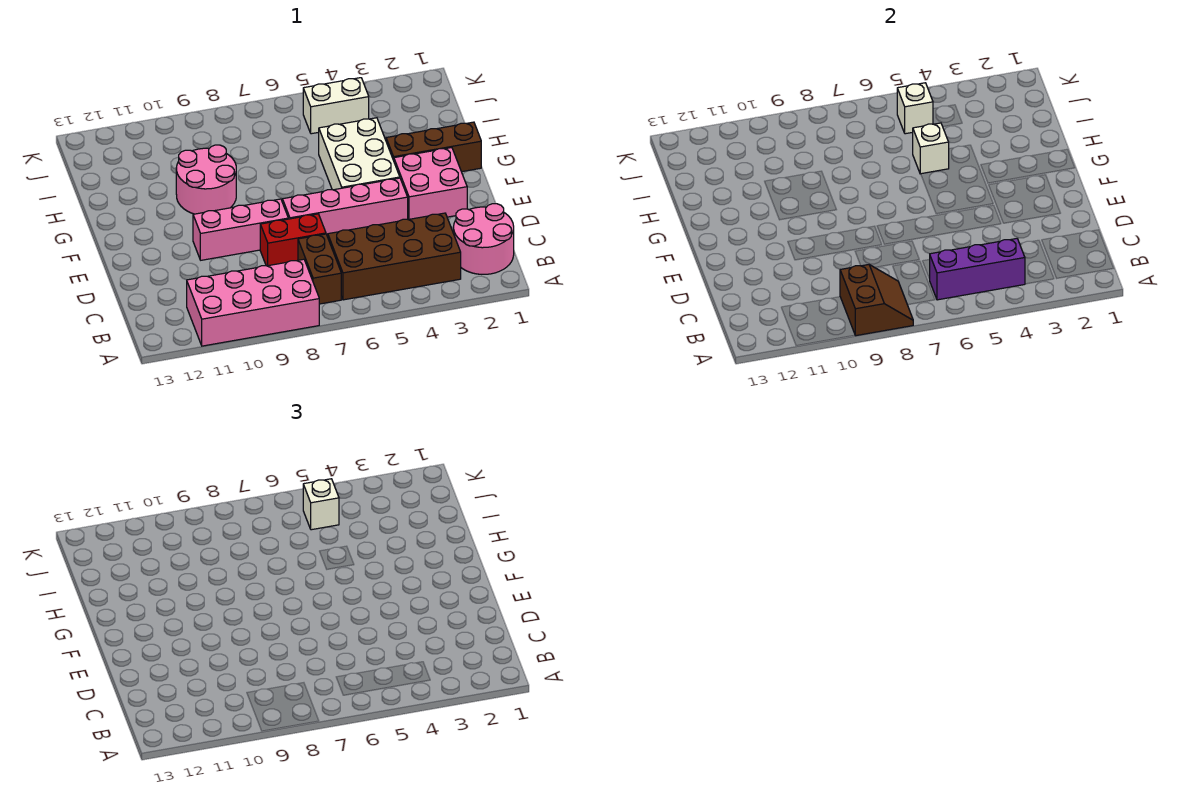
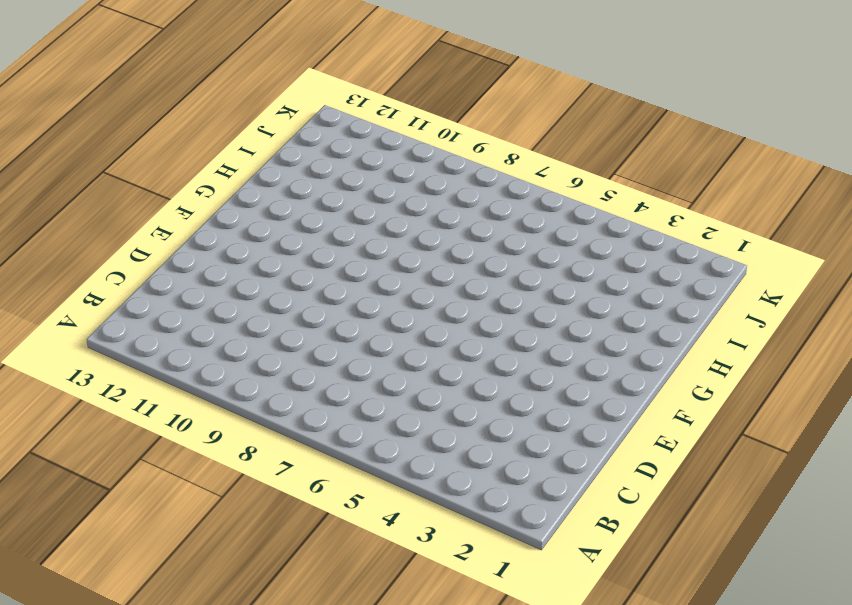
none -> pink brick A8:B11 level 1
none -> pink round brick B1:C2 level 1
none -> brown brick B3:C6 level 1

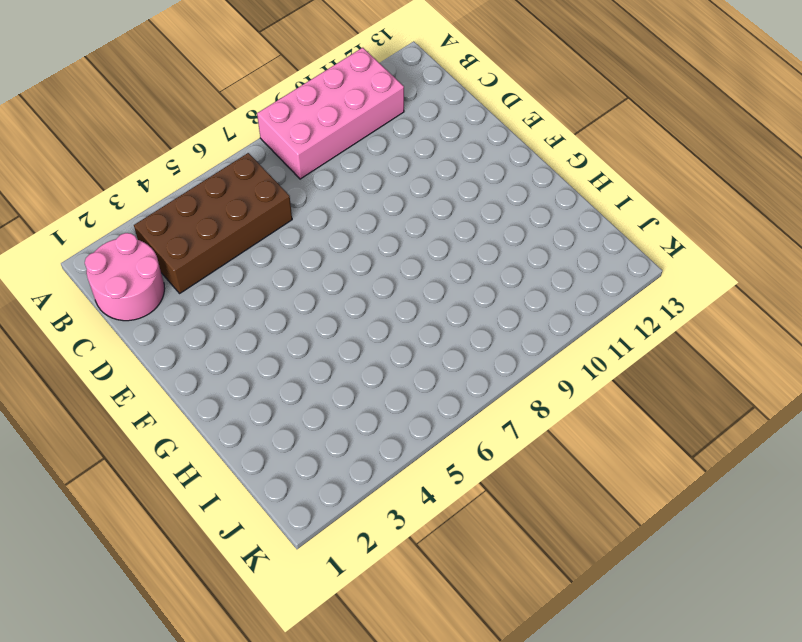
none -> brown brick B7:C7 level 1
none -> red brick D7:D8 level 1
none -> pink brick E2:F3 level 1

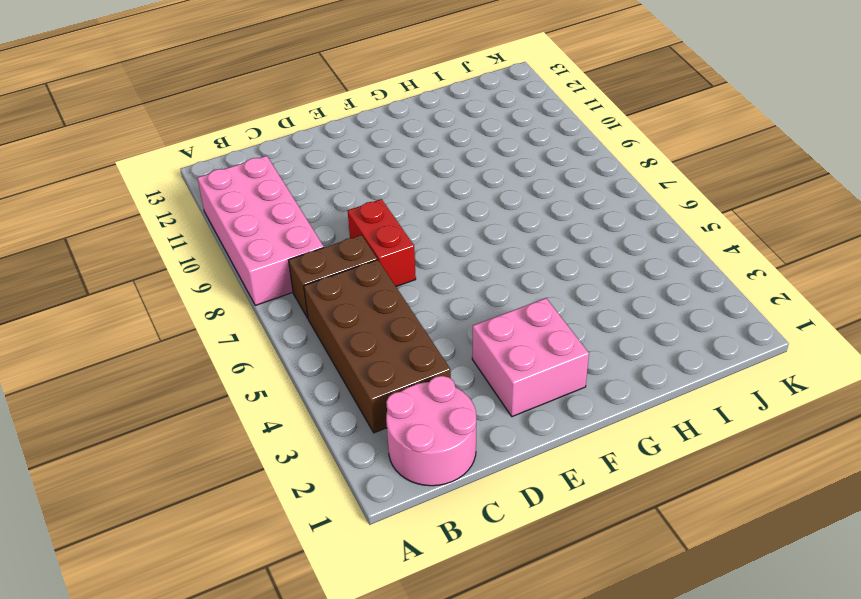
none -> pink brick E4:E7 level 1
none -> pink brick E8:E10 level 1
none -> white brick F4:H5 level 1

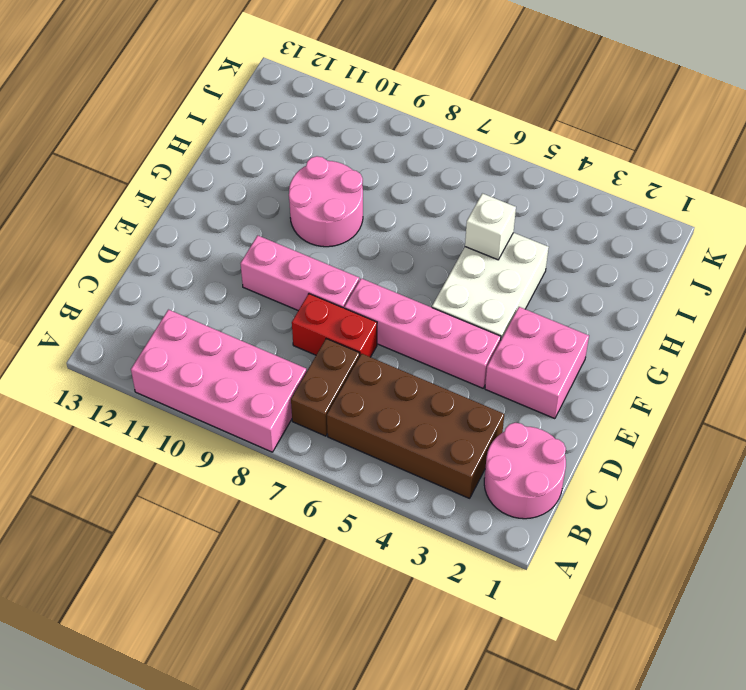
none -> brown brick G1:G3 level 1
none -> white brick J4:J5 level 1
none -> brown slope A8:B9 level 2 top 9

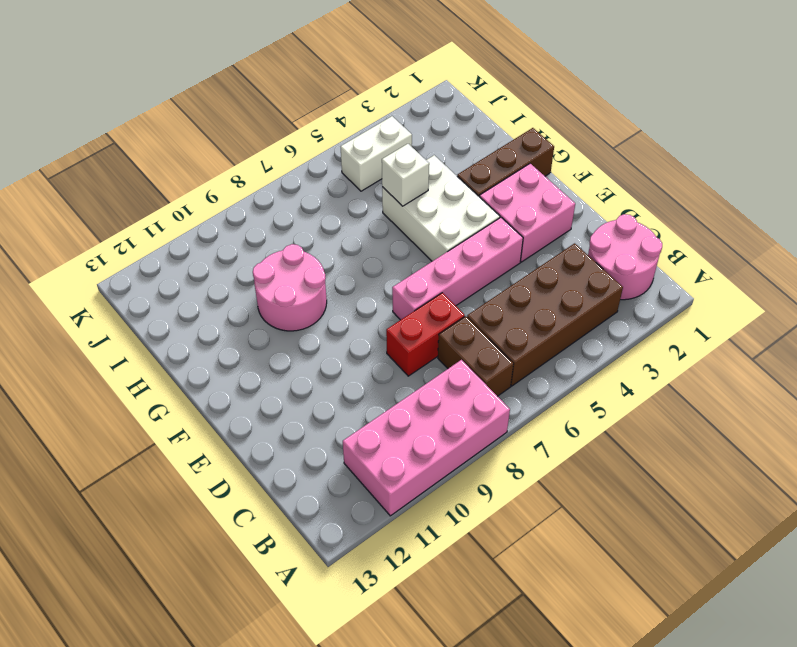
none -> pink brick E8:E10 level 1
none -> brown slope A8:B9 level 2 top 9
none -> purple brick B4:B6 level 2

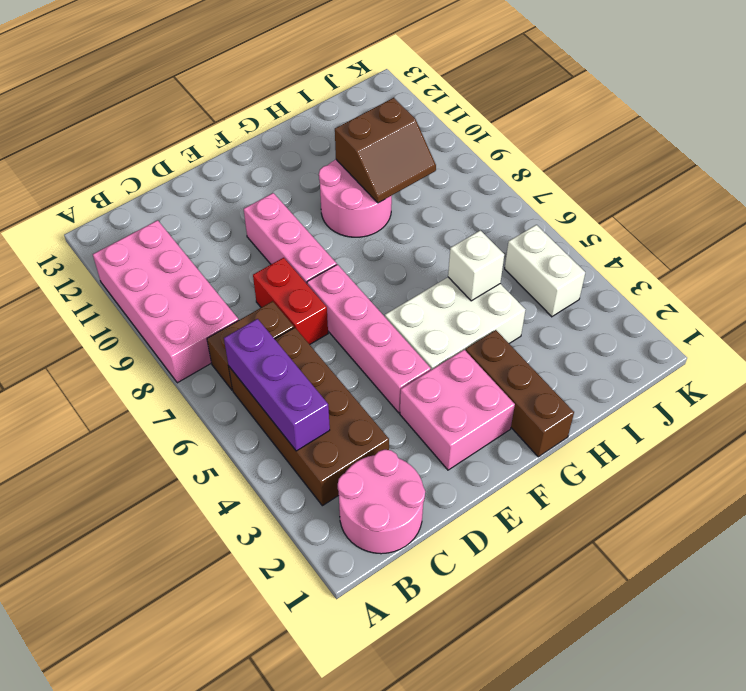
brown slope H9:I10 level 2 top 10 -> brown slope A8:B9 level 2 top 9
none -> white brick J5 level 2
none -> white brick J5 level 3

